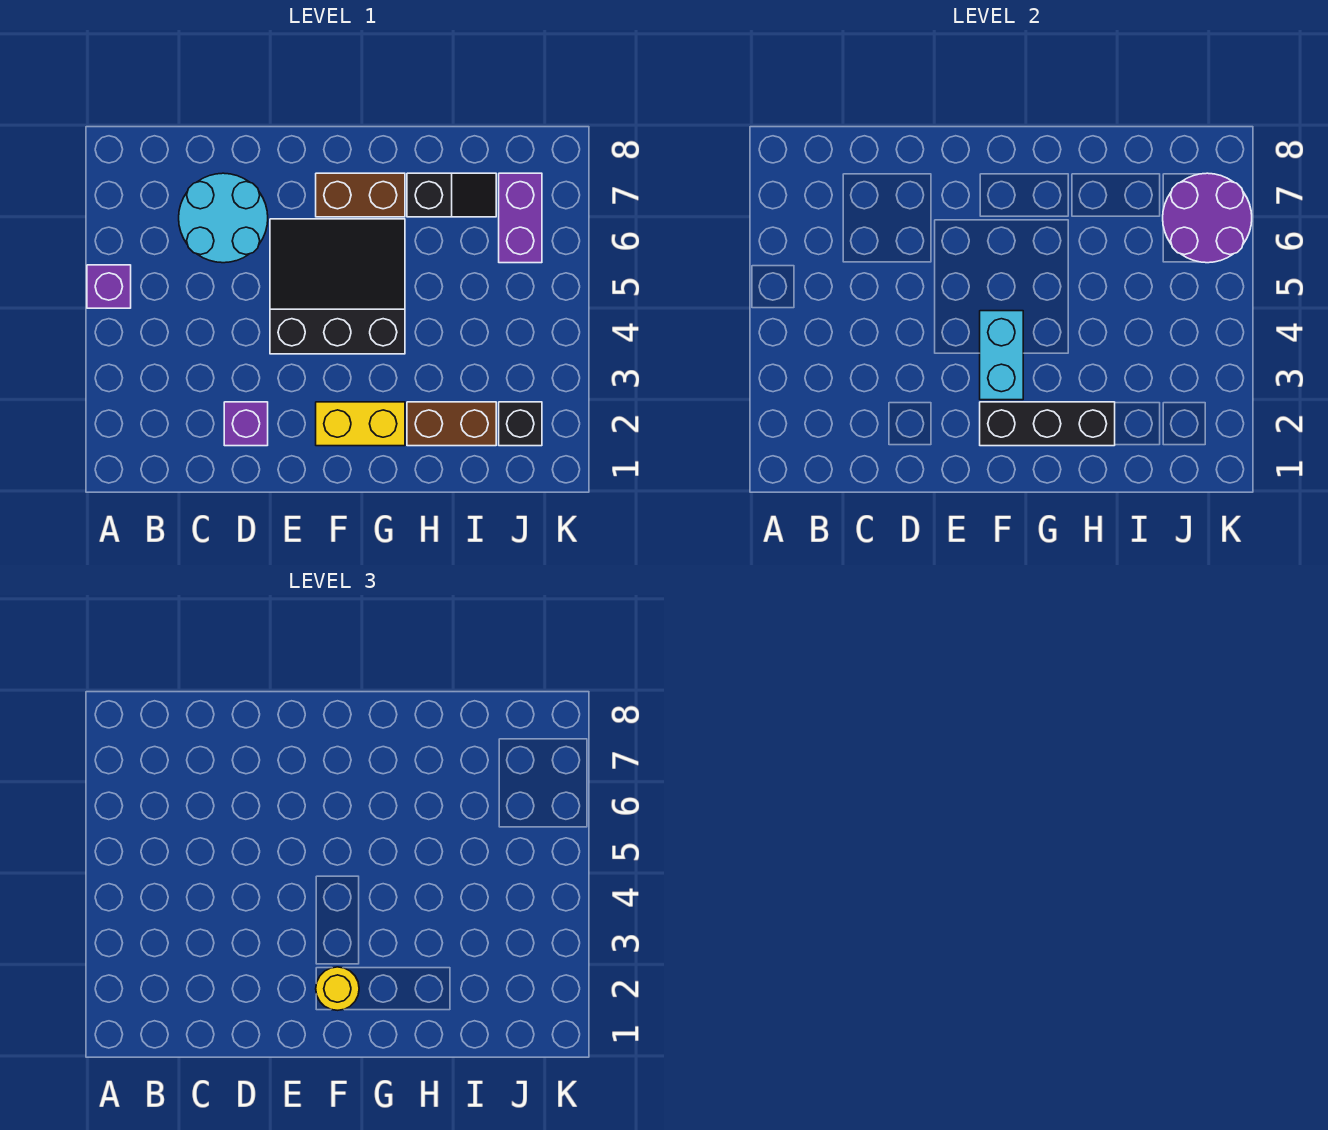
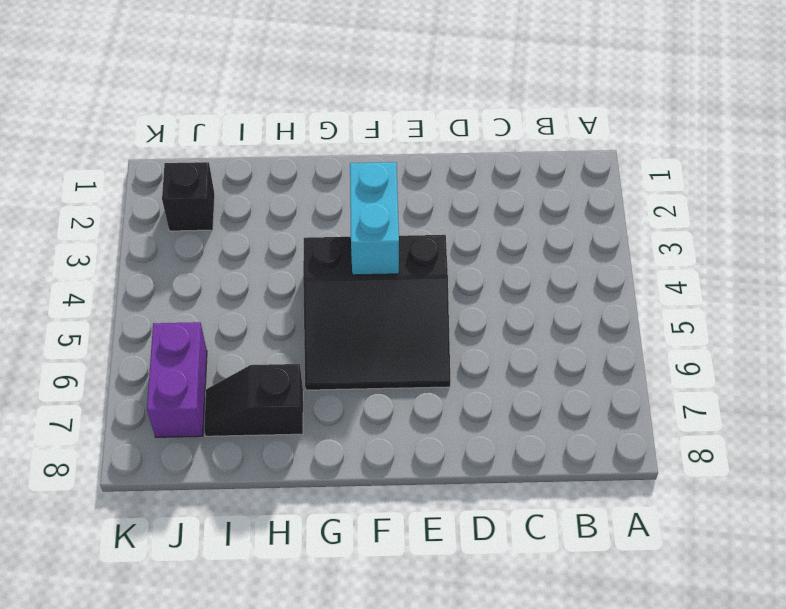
none -> purple brick A5 level 1
none -> cyan round brick C6:D7 level 1
none -> purple brick D2 level 1

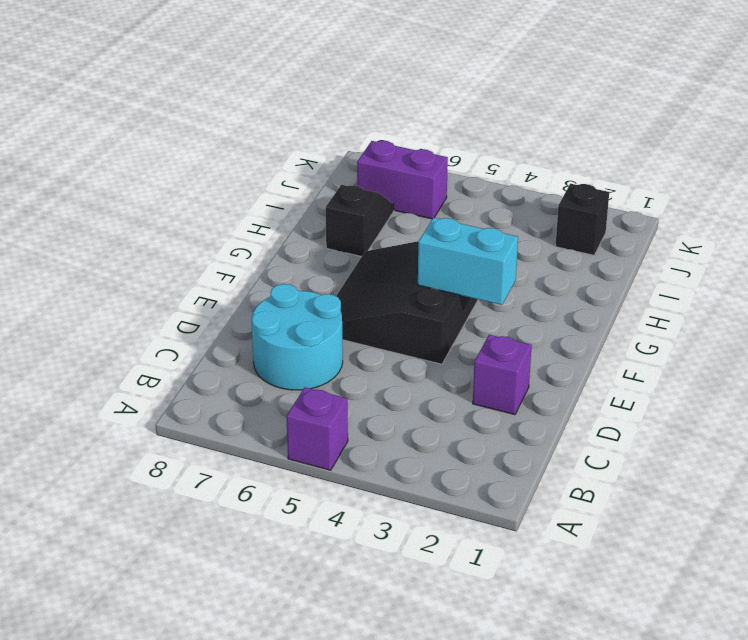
none -> yellow brick F2:G2 level 1
none -> brown brick F7:G7 level 1
none -> brown brick H2:I2 level 1

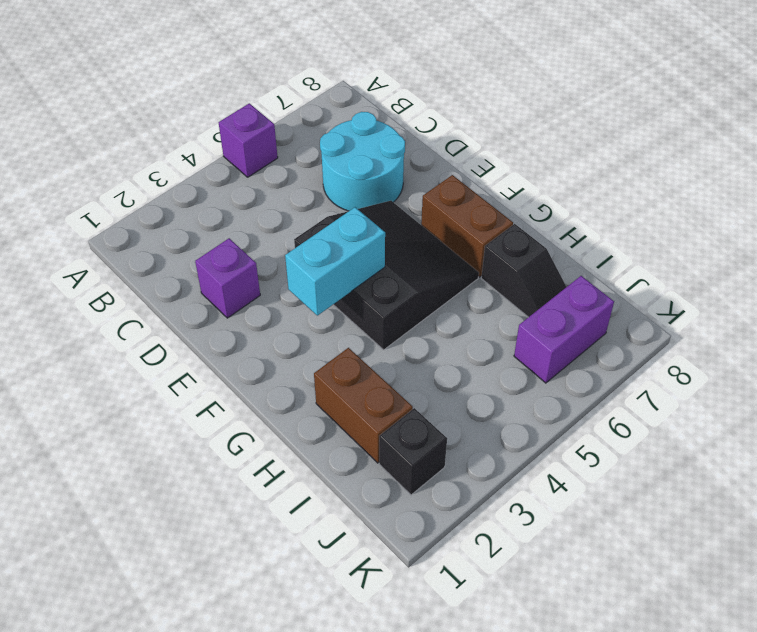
none -> yellow brick F2:G2 level 1
none -> black brick F2:H2 level 2
none -> purple round brick J6:K7 level 2

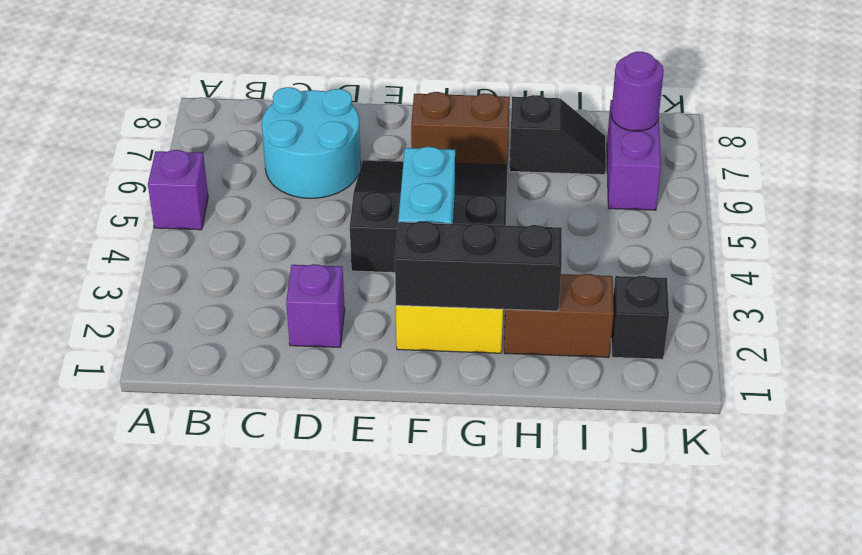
purple round brick J7 level 2 -> purple round brick J6:K7 level 2
none -> yellow round brick F2 level 3

